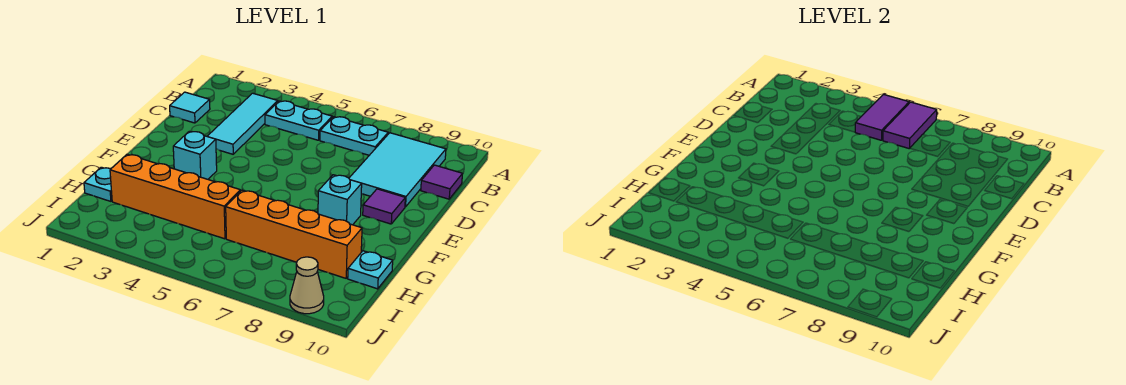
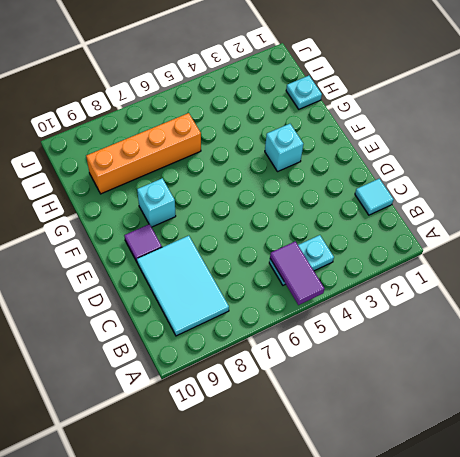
none -> cyan tile B3:D3 level 1
none -> cyan plate B6:B7 level 1
none -> purple tile C10 level 1

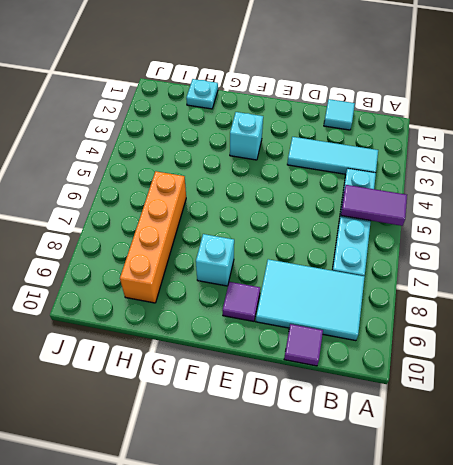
none -> orange brick H2:H5 level 1
none -> cyan plate H10 level 1
none -> tan cone J9 level 1

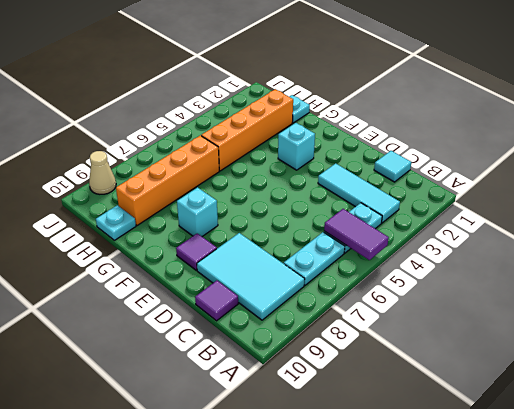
none -> purple tile A6:B6 level 2

